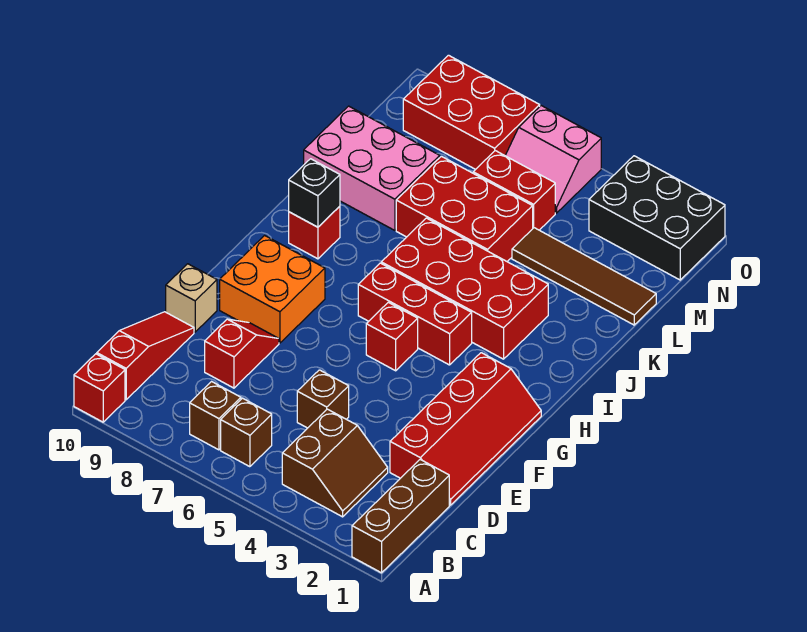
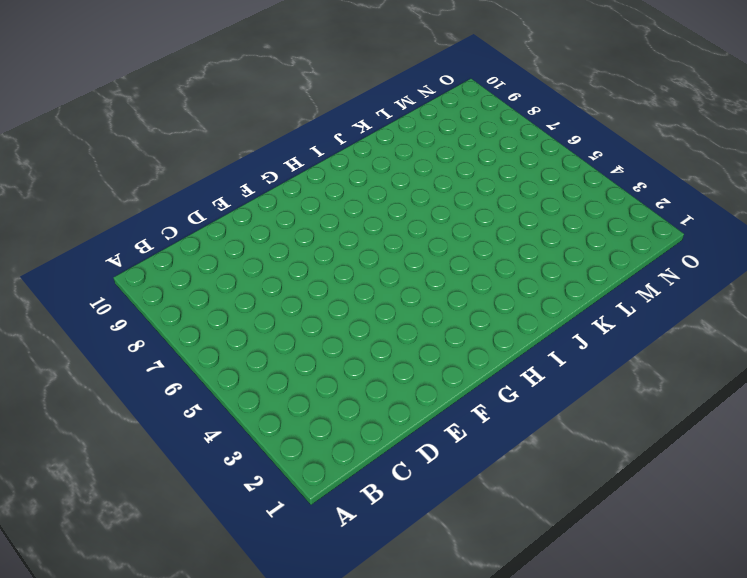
none -> brown brick A1:C1 level 1
none -> red brick A10 level 1
none -> brown slope B3:C4 level 1 top 4

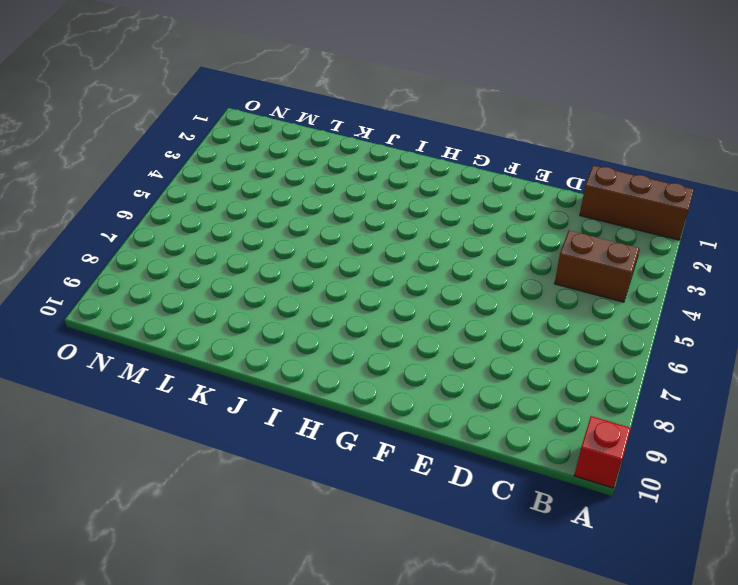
none -> brown brick B6 level 1
none -> brown brick B7 level 1
none -> red slope B10:D10 level 1 top B

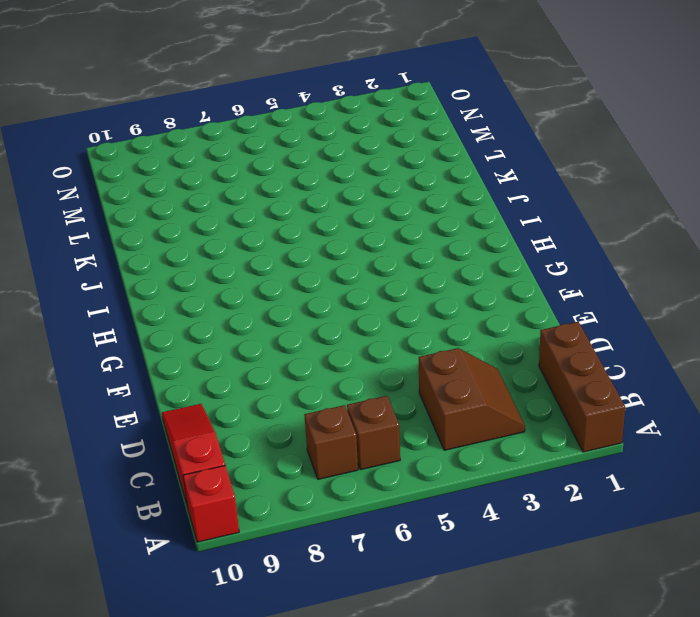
none -> red slope D1:G2 level 1 top 2
none -> brown brick D5 level 1
none -> red slope D8:E8 level 1 top D

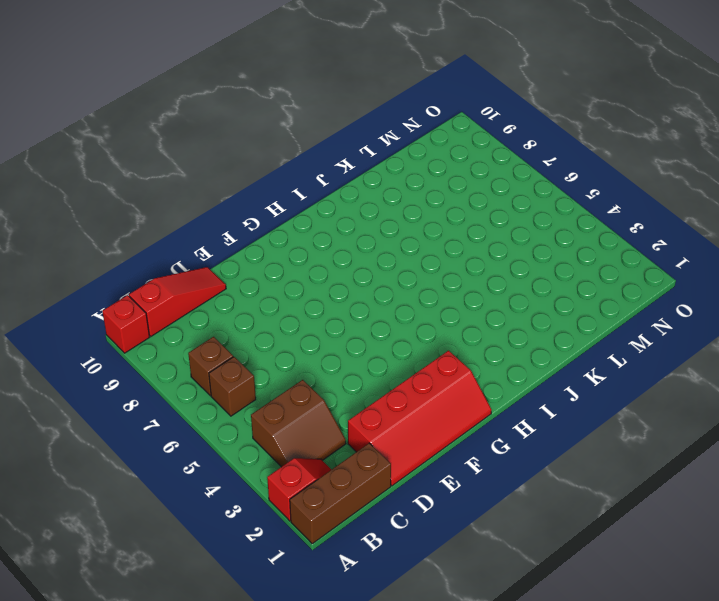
red slope A2:B2 level 1 top A -> red slope D8:E8 level 1 top D
none -> brown brick D5 level 1
none -> tan brick E10 level 1
none -> orange brick F8:G9 level 1

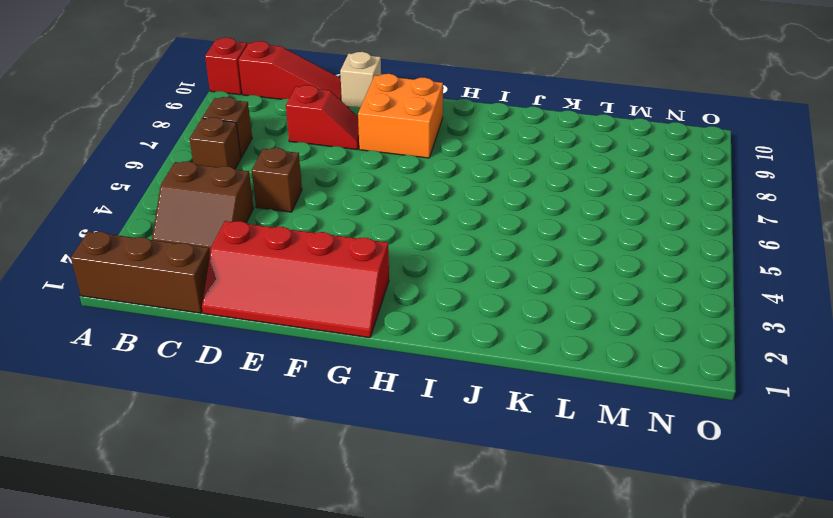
none -> red brick G5 level 1
none -> red brick H4:H6 level 1
none -> red brick I3:J6 level 1

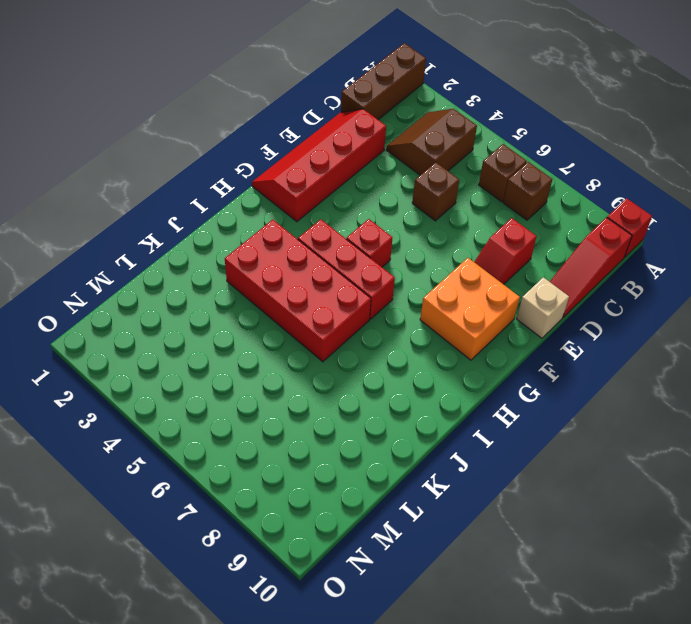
none -> red brick I9 level 1
none -> red brick K5:L7 level 1
none -> pink brick K8:L10 level 1

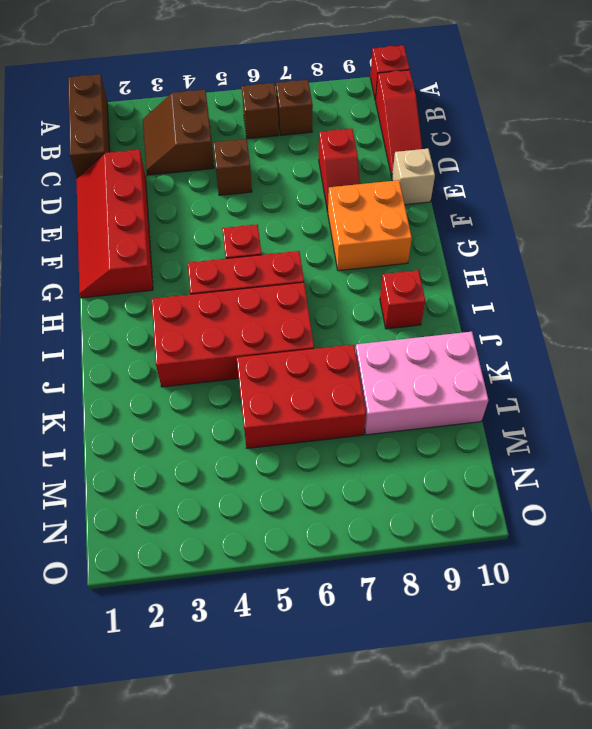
none -> brown tile L1:L4 level 1
none -> red brick M5:M6 level 1
none -> black brick N1:O3 level 1

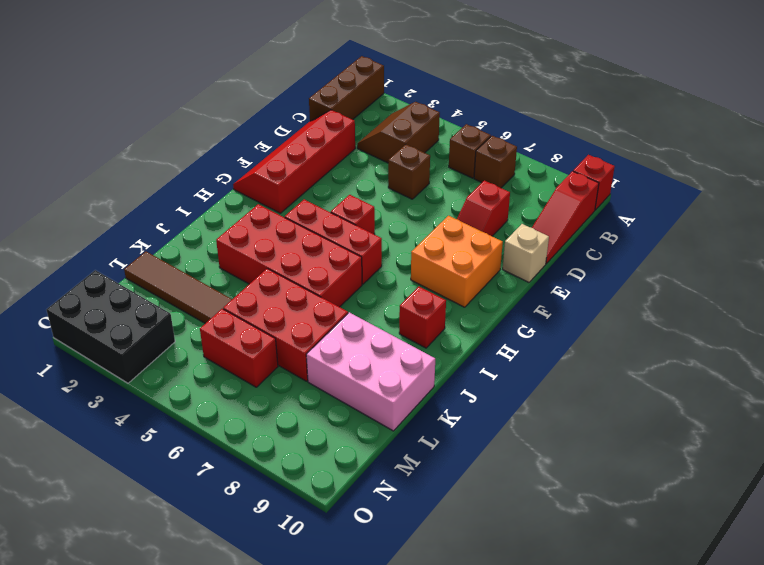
none -> pink slope N5:O6 level 1 top O
none -> red brick N7:O9 level 1
none -> black brick I9 level 2

